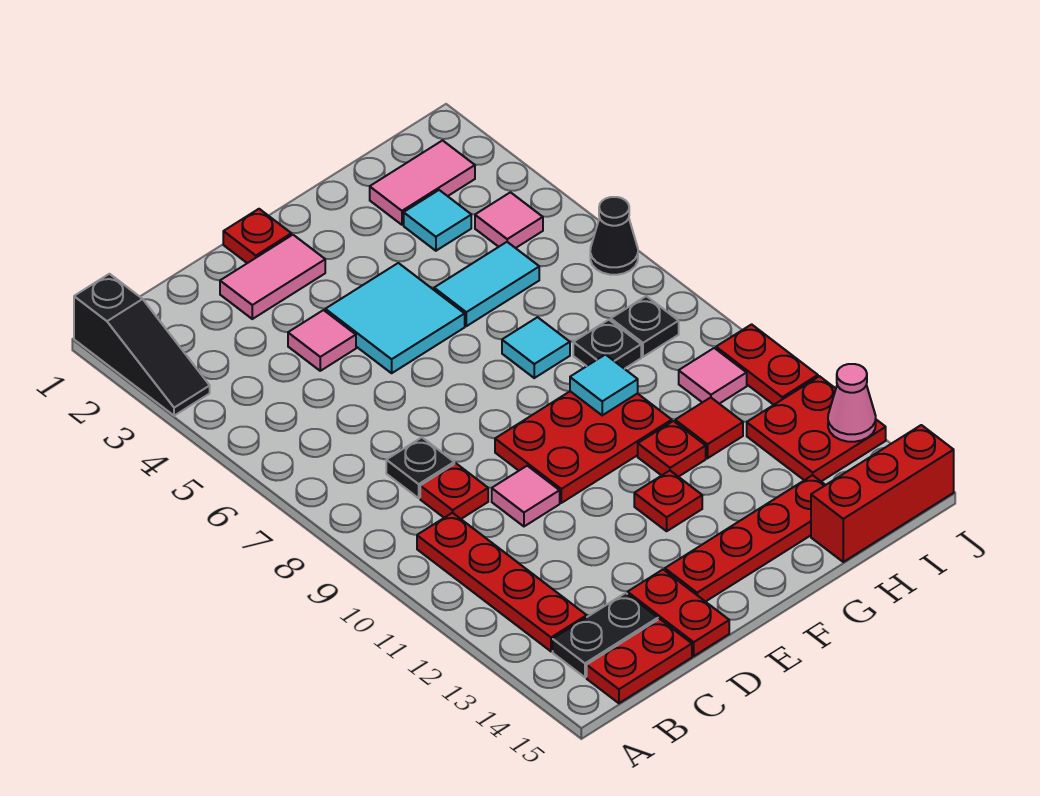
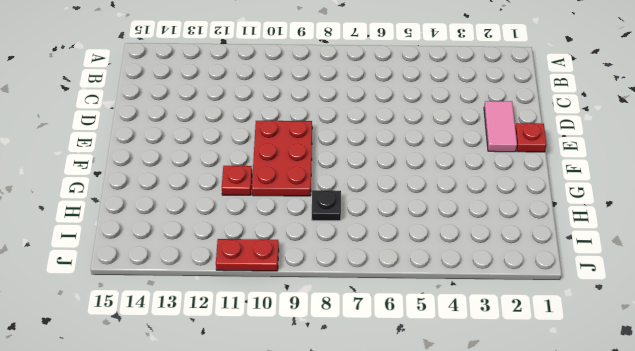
none -> black slope A1:A3 level 1 top 1
none -> red plate B10:B13 level 1
none -> black plate B14:C14 level 1
none -> red plate B15:C15 level 1

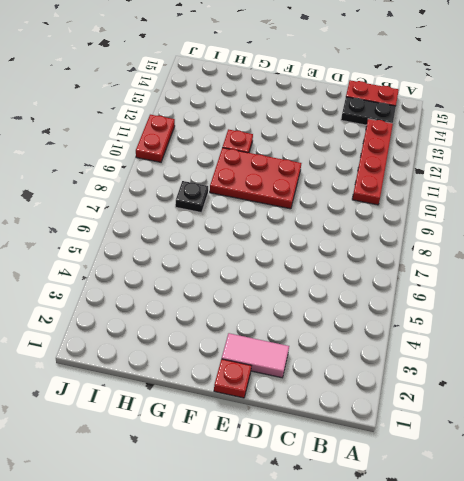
none -> black slope A1:A3 level 1 top 1
none -> black plate C8 level 1
none -> red plate C9 level 1
none -> pink tile D4 level 1

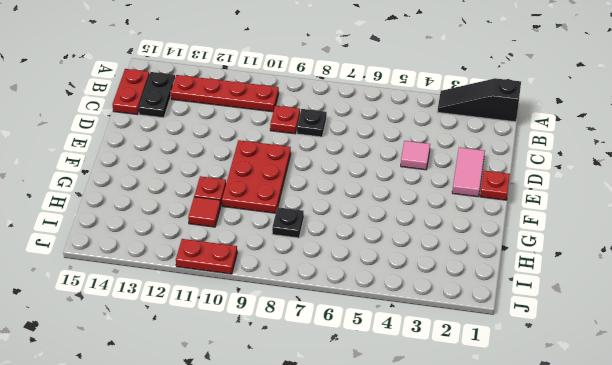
none -> pink tile D10 level 1
none -> red plate D14:D15 level 1
none -> cyan tile E4:F5 level 1
none -> red plate E14:H14 level 1

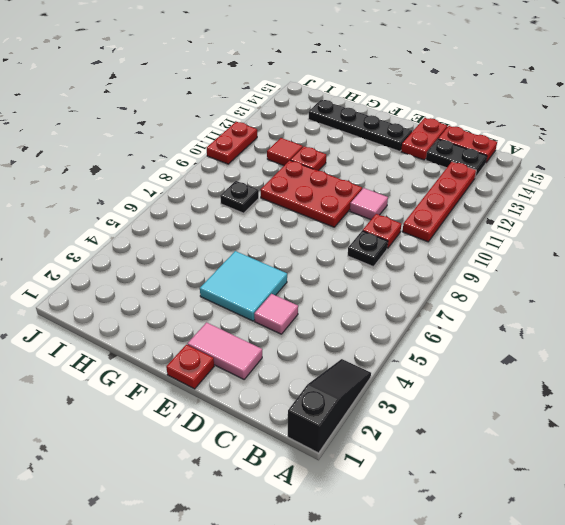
black plate E14:H14 level 1 -> red plate E14:H14 level 1
none -> red plate F12 level 1
none -> cyan tile G5:H5 level 1
none -> cyan tile G7 level 1
none -> pink tile H2:I2 level 1

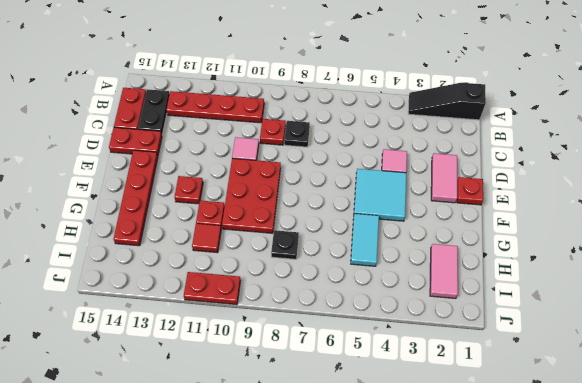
none -> cyan tile G7 level 1
none -> cyan tile H3 level 1
none -> red brick H15:J15 level 1
none -> pink tile I4 level 1

